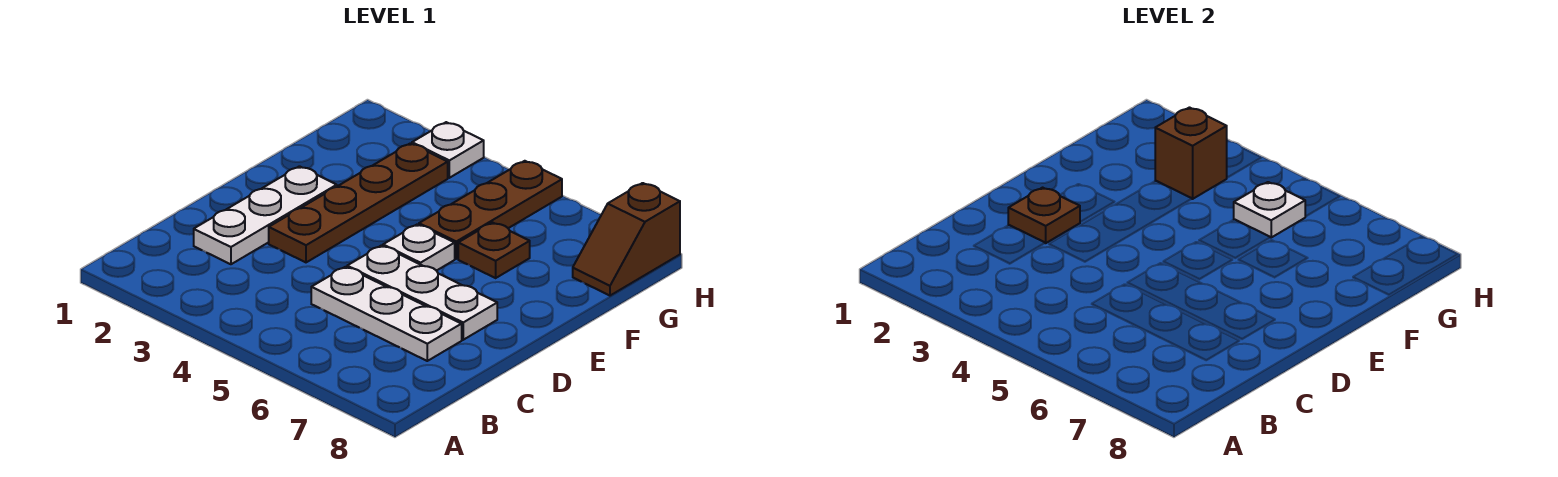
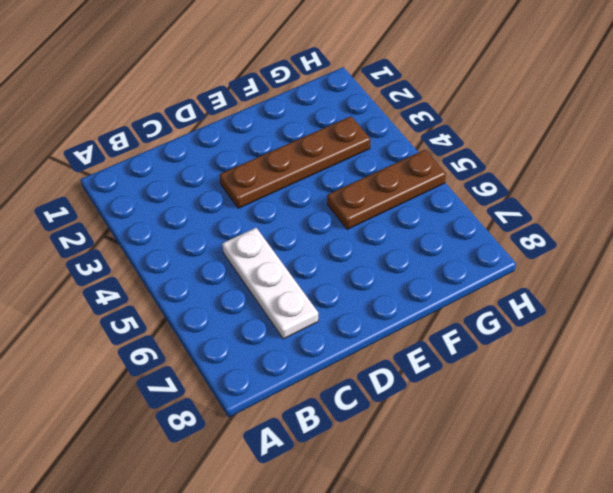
none -> white plate C2:E2 level 1
none -> white plate D5:D7 level 1
none -> white plate E5 level 1

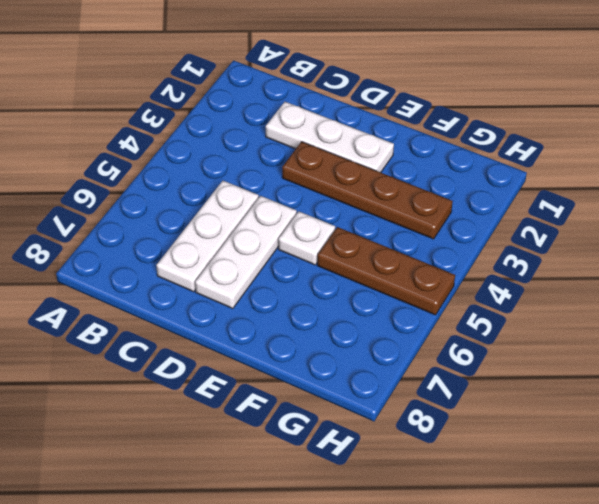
none -> brown plate F6 level 1
none -> brown slope G8:H8 level 1 top H
none -> white plate H3 level 1

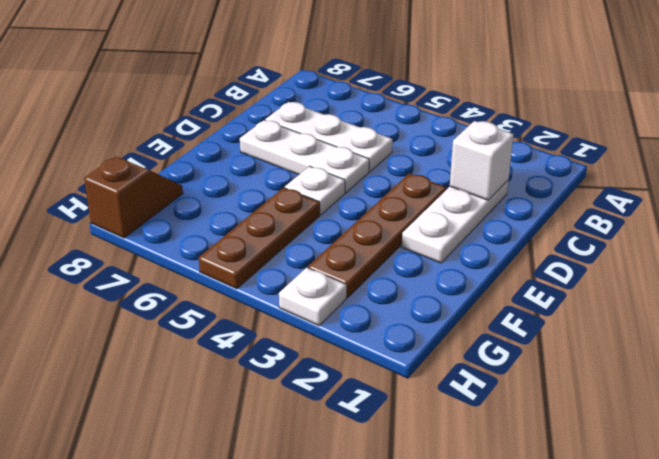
white brick C2 level 2 -> none
none -> brown plate F6 level 1
none -> brown plate D2 level 2
none -> brown brick G3 level 2

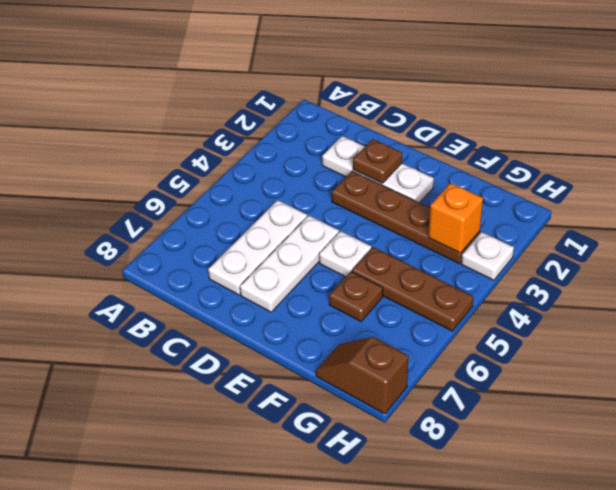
orange brick G3 level 2 -> brown brick G3 level 2
none -> white plate G5 level 2

